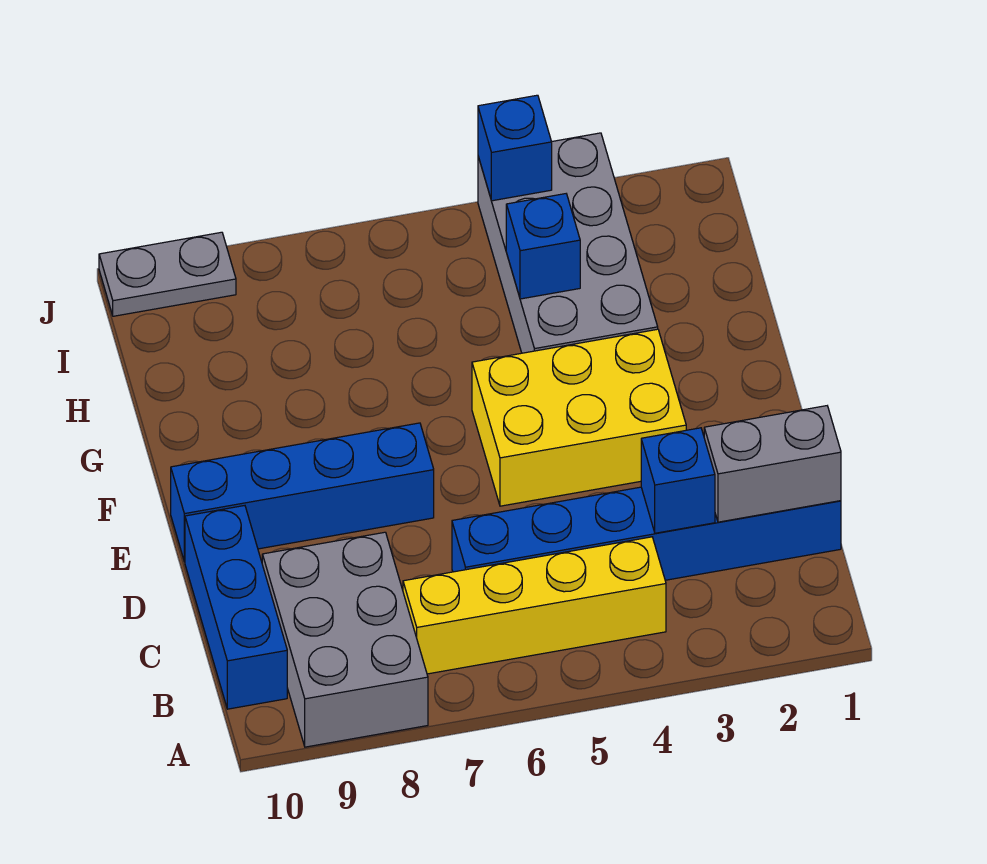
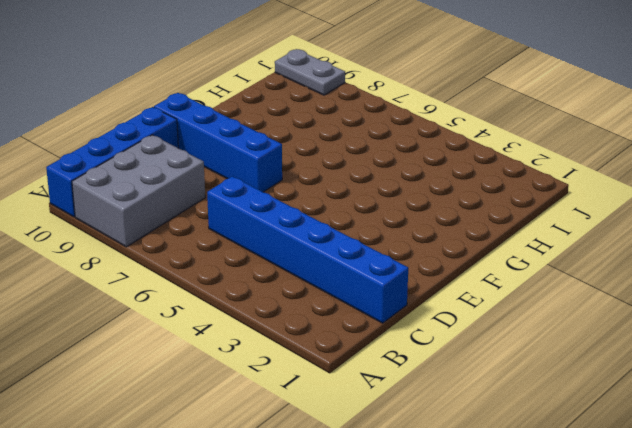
blue brick A10:D10 level 1 -> blue brick B10:D10 level 1
none -> yellow brick B4:B7 level 1
none -> yellow brick E3:F5 level 1
none -> grey brick G3:J4 level 1

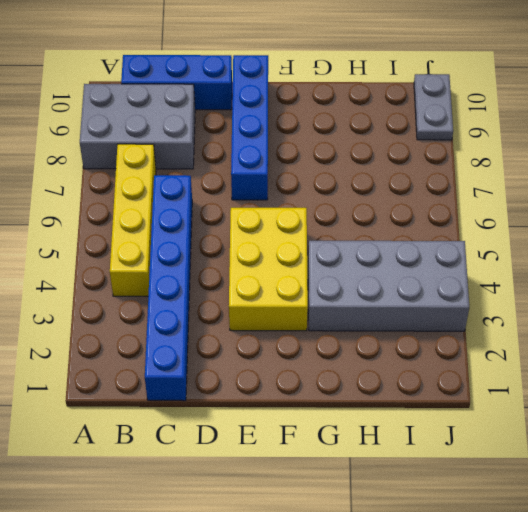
none -> grey brick C1:C2 level 2
none -> blue brick C3 level 2
none -> blue brick H4 level 2

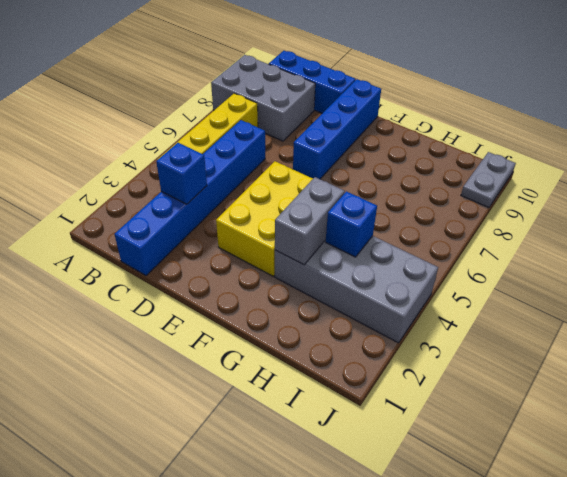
grey brick G3:G4 level 2 -> grey brick C1:C2 level 2
none -> blue brick J4 level 2

